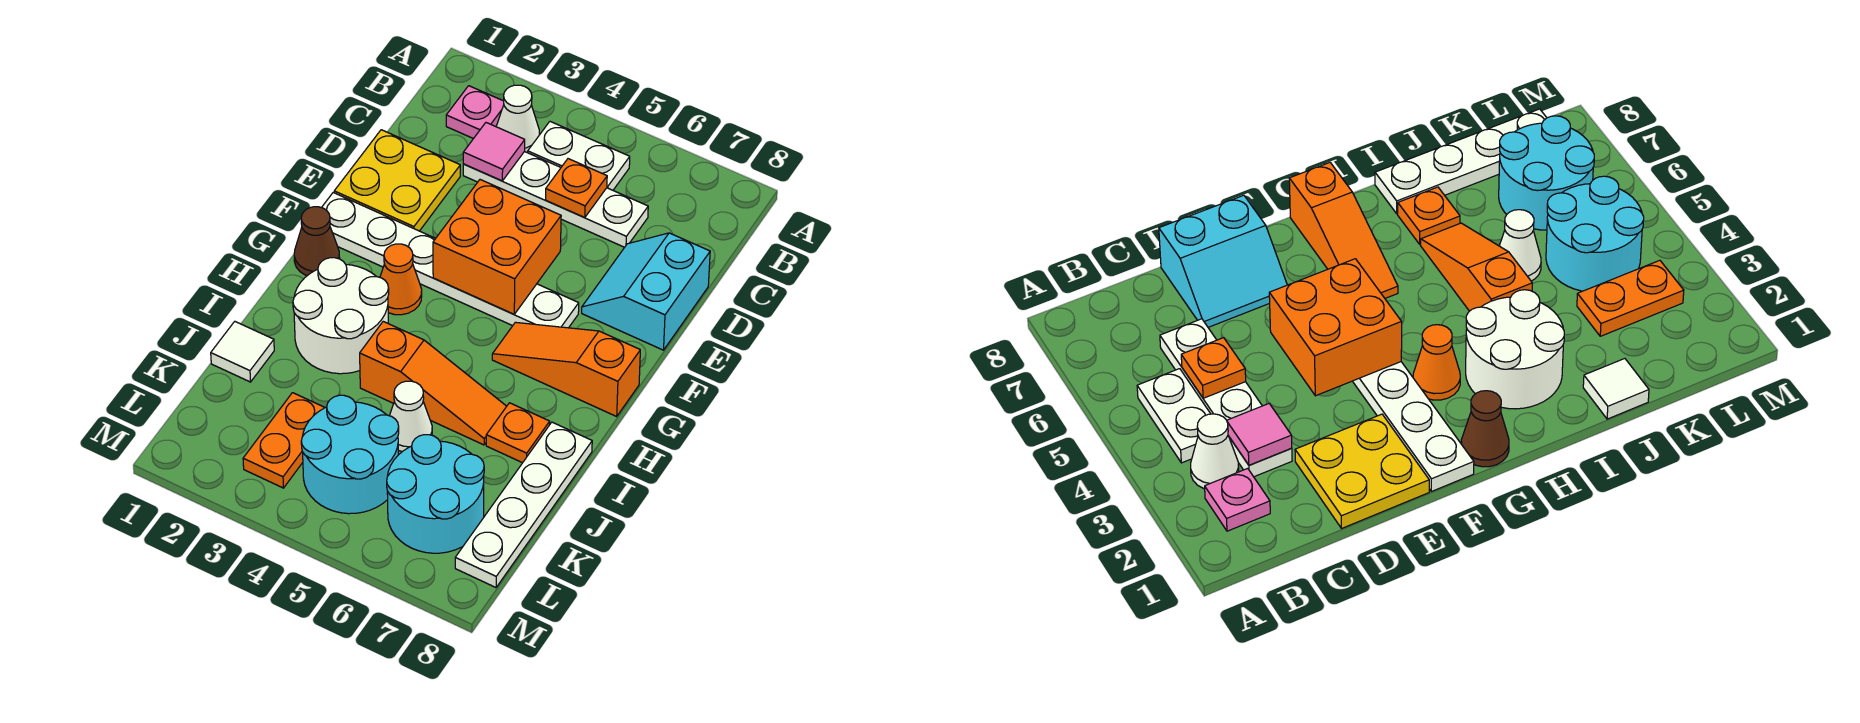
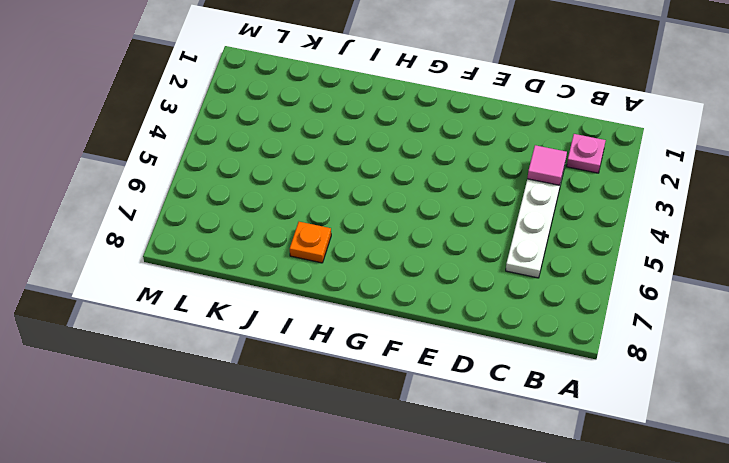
none -> white cone B3 level 1
none -> white plate B4:B5 level 1
none -> yellow plate D1:E2 level 1

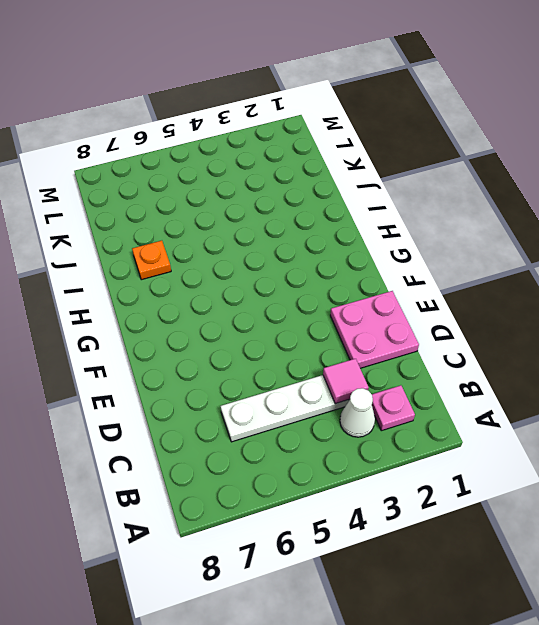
pink plate D1:E2 level 1 -> yellow plate D1:E2 level 1
none -> white plate B4:B5 level 1
none -> cyan slope D7:E8 level 1 top 8
none -> white plate F1:F6 level 1

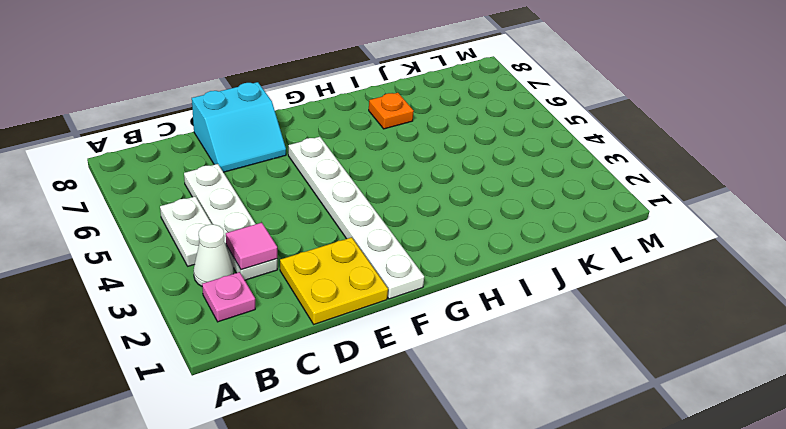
none -> brown cone G1 level 1
none -> orange cone G3 level 1
none -> orange slope G6:G8 level 1 top 8

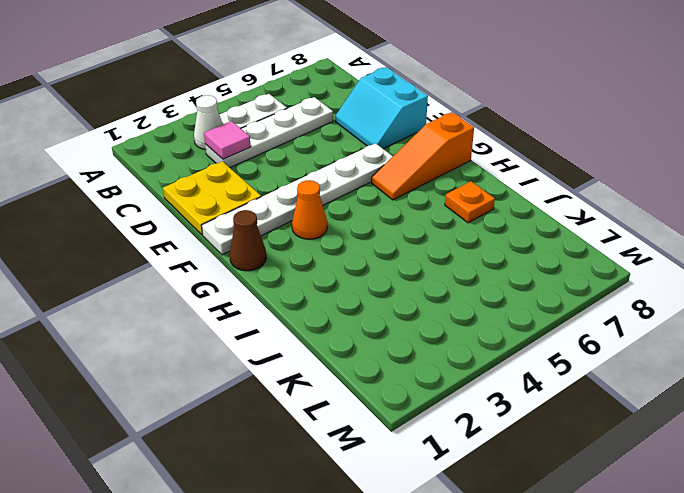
none -> pink plate B2 level 1
none -> white round brick H2:I3 level 1
none -> orange slope I4:I6 level 1 top 4

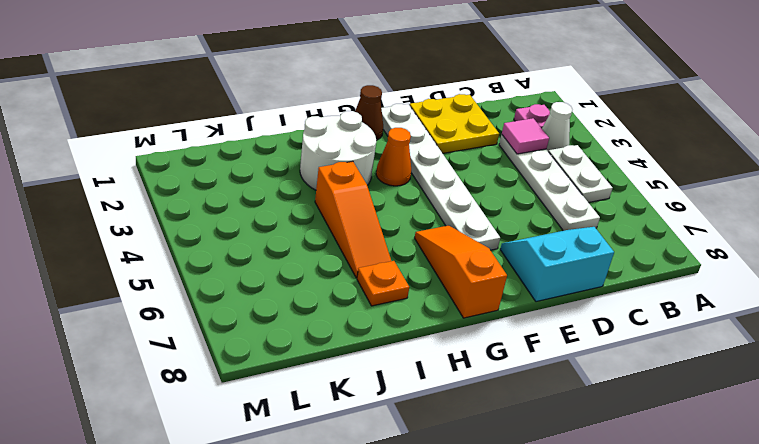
none -> white plate I8:L8 level 1
none -> white tile J1 level 1
none -> white cone J5 level 1

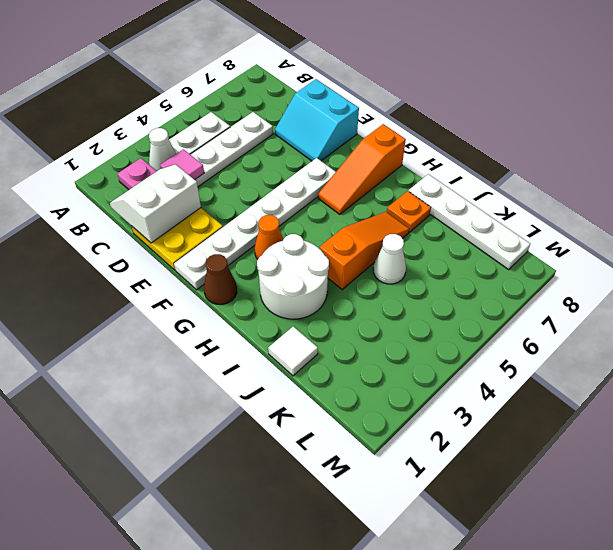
white slope C1:D2 level 2 top D -> none
none -> orange plate K3:L3 level 1
none -> cyan round brick K4:L5 level 1
none -> cyan round brick K6:L7 level 1

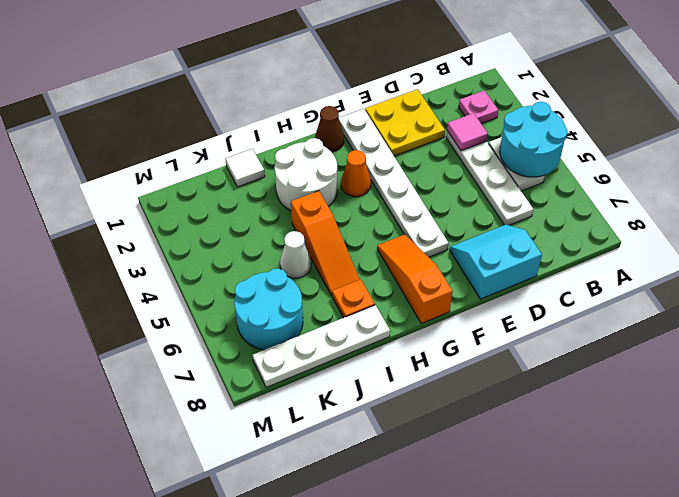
cyan round brick A4:B5 level 2 -> cyan round brick K4:L5 level 1
none -> white cone B3 level 1
none -> orange plate K3:L3 level 1
none -> orange plate C5 level 2

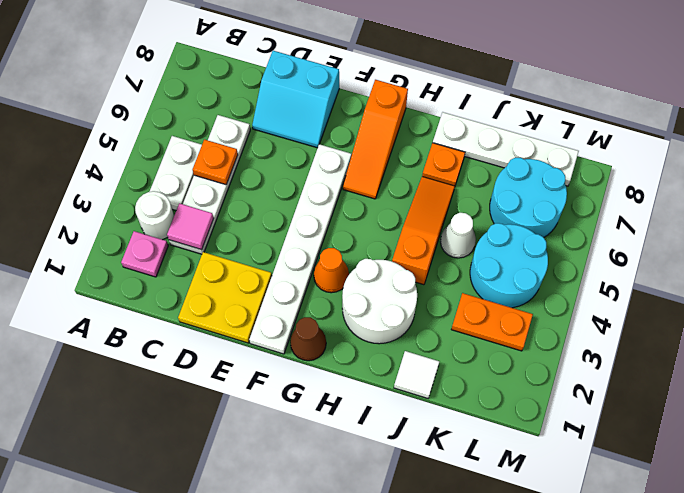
white round brick B3 level 1 -> white cone B3 level 1
none -> orange brick E4:F5 level 2

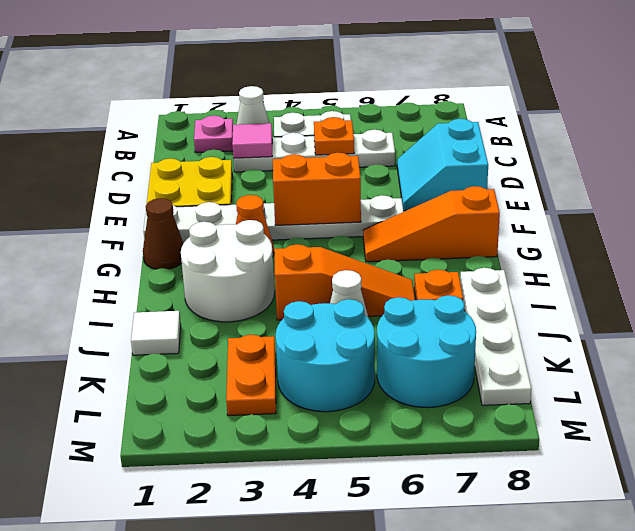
orange brick F4:F5 level 2 -> orange brick E4:F5 level 2

